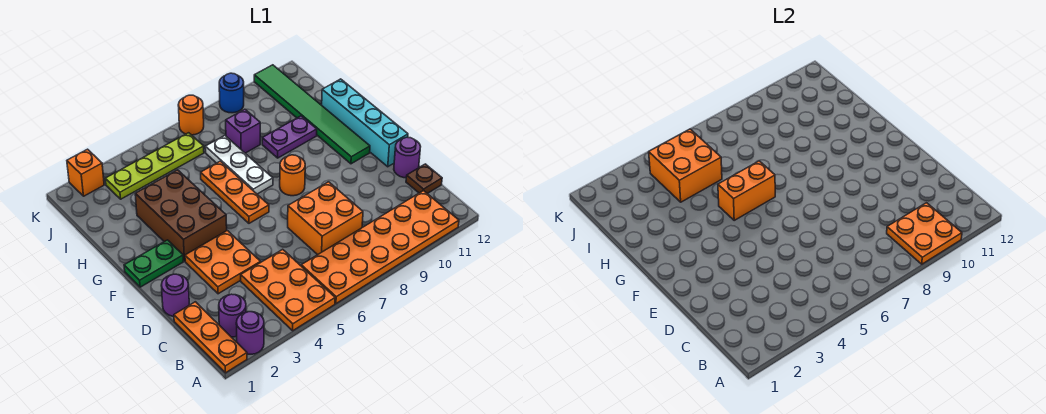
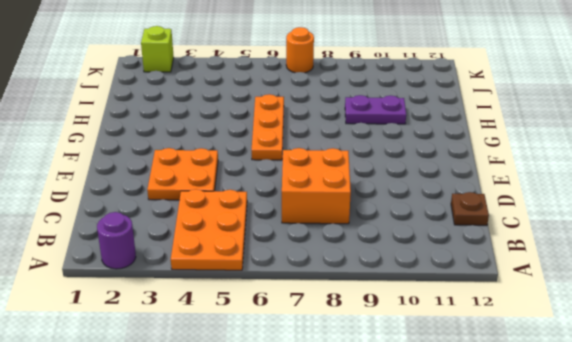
lime brick K2 level 1 -> orange brick K2 level 1
none -> orange plate A1:C1 level 1
none -> orange plate A6:B11 level 1
none -> purple round brick B2 level 1

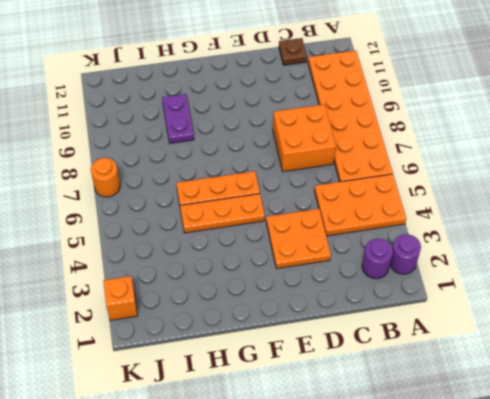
orange plate F5:H5 level 1 -> orange plate A1:C1 level 1
none -> purple round brick D1 level 1
none -> purple round brick D12 level 1
none -> cyan brick E12:H12 level 1

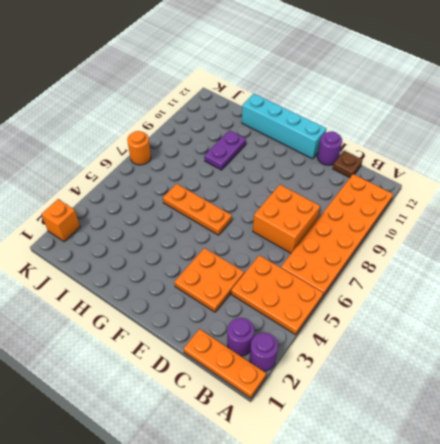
none -> purple round brick D1 level 1
none -> green plate F1:F2 level 1
none -> brown brick F3:H4 level 1

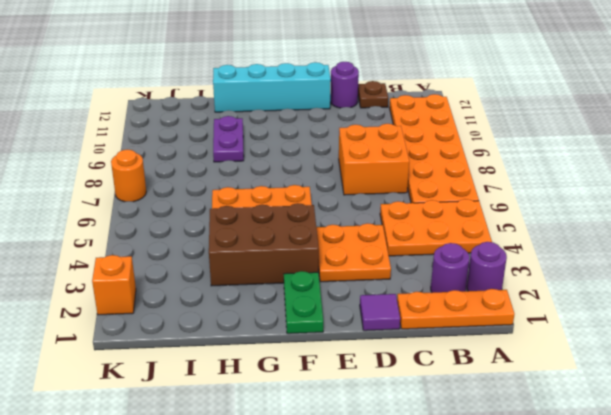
purple tile D1 level 1 -> purple round brick D1 level 1
none -> orange round brick F8 level 1
none -> green tile F11:K11 level 1
none -> white plate G7:I7 level 1

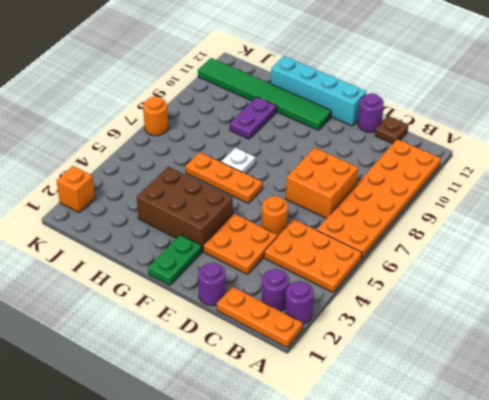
orange round brick D5 level 1 -> orange round brick F8 level 1
white plate G7 level 1 -> white plate G7:I7 level 1
none -> purple brick I8 level 1
none -> lime plate J3:J6 level 1
none -> blue round brick K9 level 1

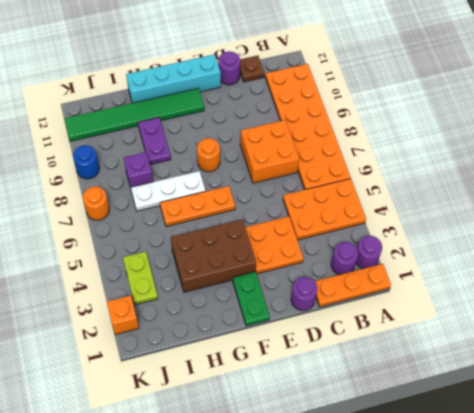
lime plate J3:J4 level 1 -> lime plate J3:J6 level 1
none -> orange plate A9:B10 level 2
none -> orange brick G5:G6 level 2
none -> orange brick I4:J5 level 2

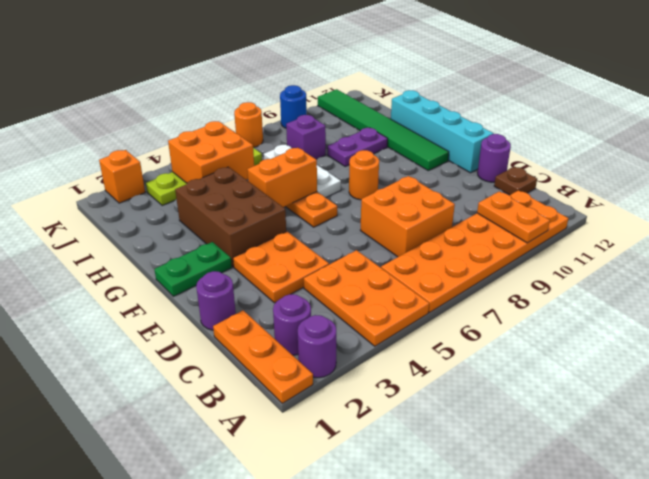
orange plate A10:B10 level 2 -> orange plate A9:B10 level 2

